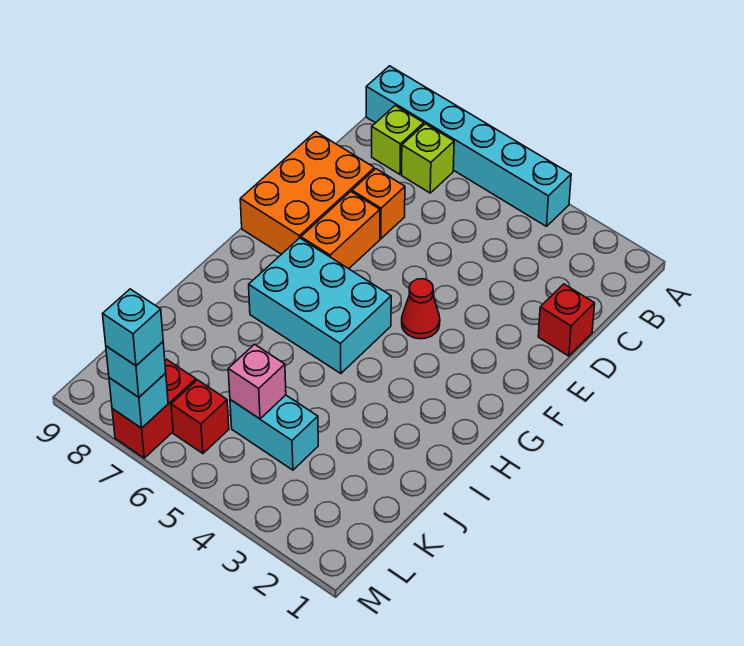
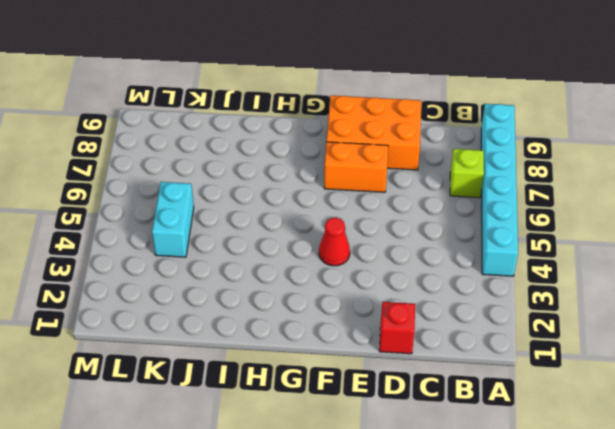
none -> lime brick B8 level 1
none -> orange brick D7 level 1
none -> cyan brick G5:H7 level 1

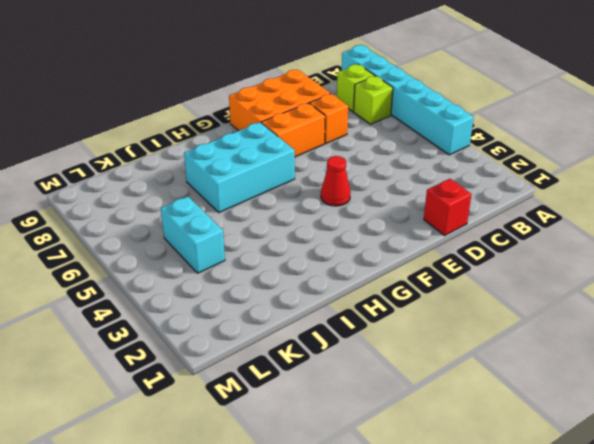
cyan brick G6:I7 level 1 -> cyan brick G5:H7 level 1
none -> red brick L6 level 1
none -> red brick L7:M7 level 1
none -> pink brick K5 level 2

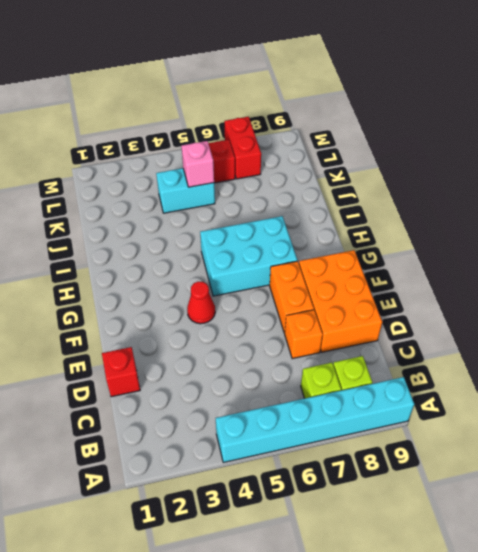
none -> cyan brick M7 level 2
none -> cyan brick M7 level 3
none -> cyan brick M7 level 4

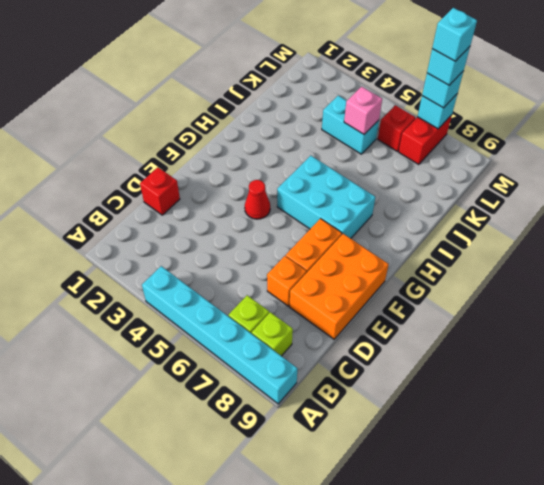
cyan brick M7 level 5 -> none

